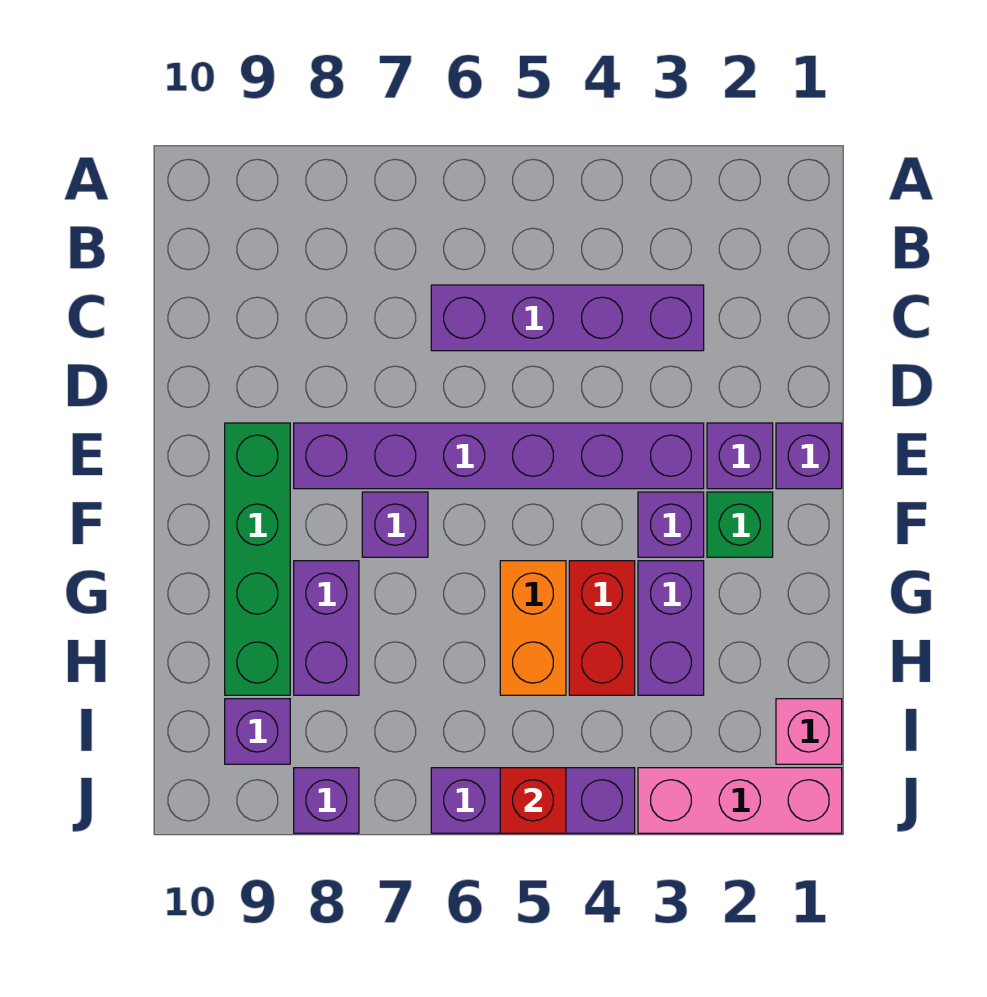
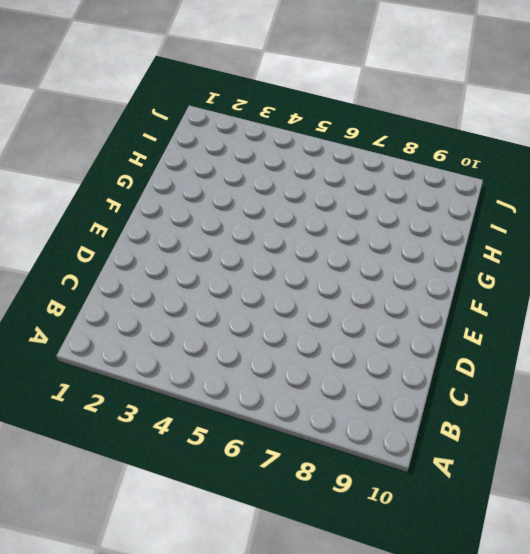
none -> purple brick C3:C6 level 1
none -> purple brick E1 level 1
none -> purple brick E2 level 1

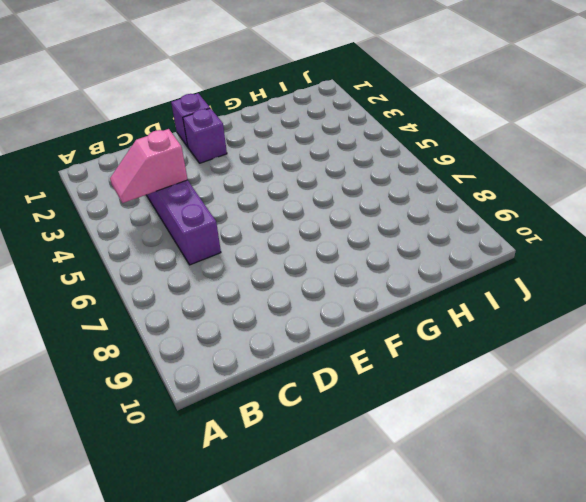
pink slope B4:C4 level 2 top C -> none
none -> purple brick E3:E8 level 1
none -> green brick E9:H9 level 1
none -> green brick F2 level 1

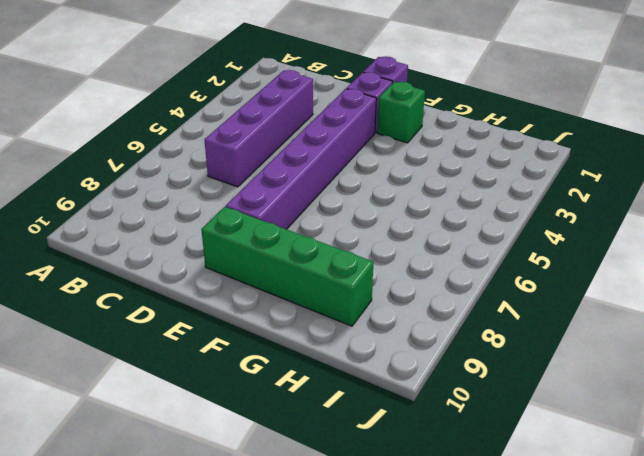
none -> purple brick F3 level 1
none -> purple brick F7 level 1
none -> purple brick G3:H3 level 1

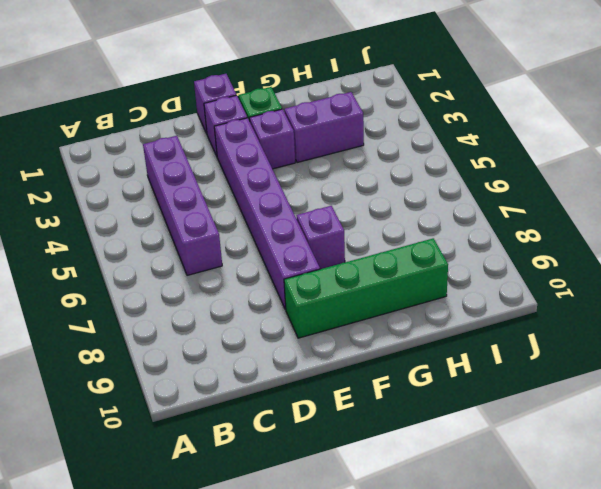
none -> red brick G4:H4 level 1
none -> orange brick G5:H5 level 1
none -> purple brick G8:H8 level 1

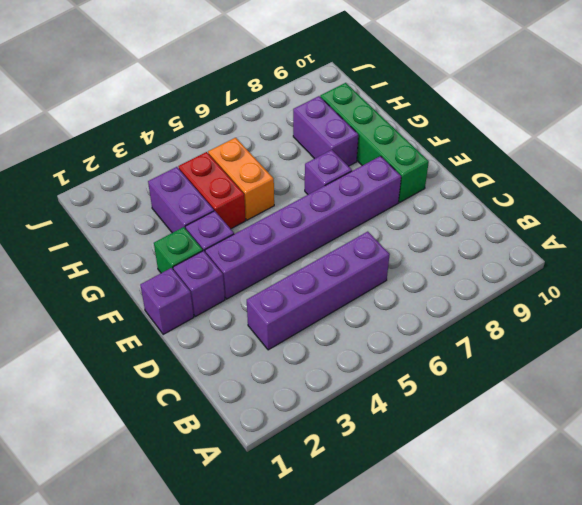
none -> pink brick I1 level 1
none -> purple brick I9 level 1
none -> pink brick J1:J3 level 1

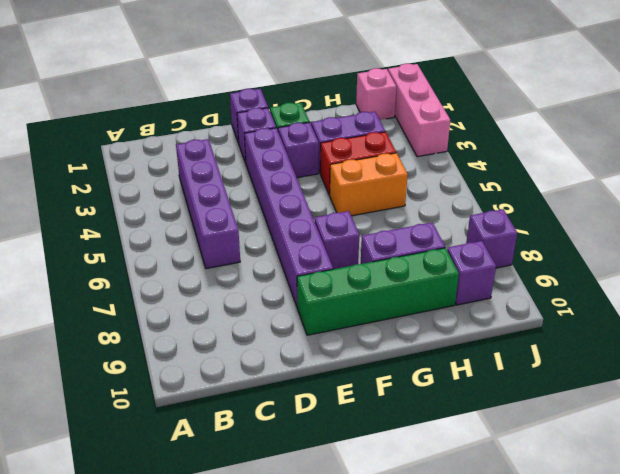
none -> purple brick J4:J6 level 1
none -> red brick J5 level 2

